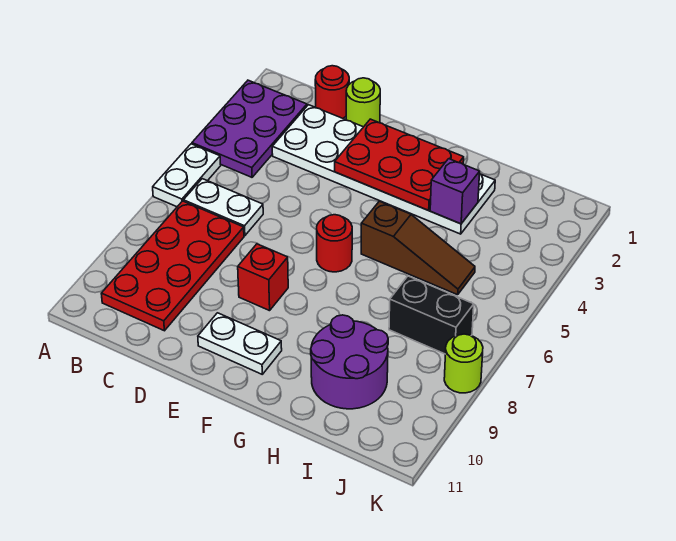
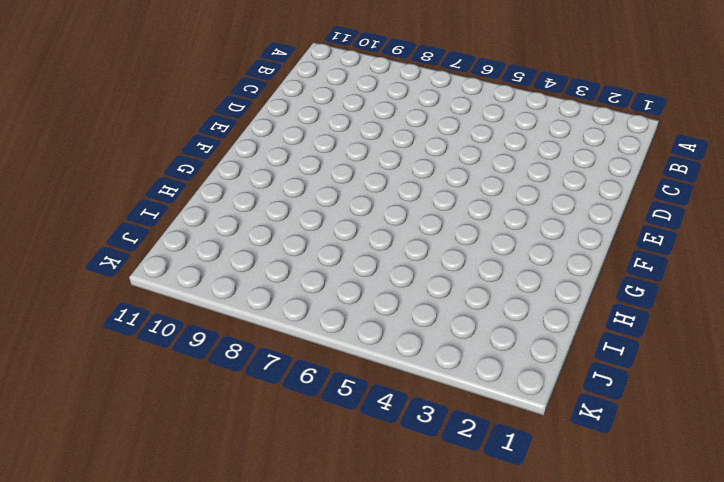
none -> purple plate A2:B4 level 1
none -> white plate A5:A6 level 1
none -> white plate B6:C6 level 1

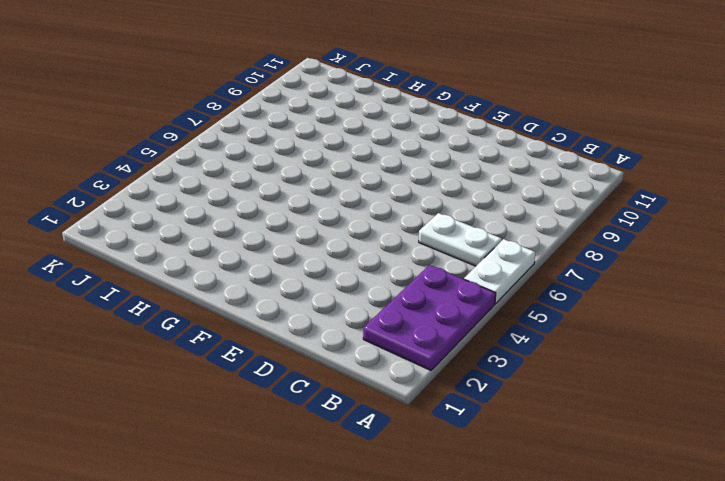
none -> red plate B7:C10 level 1
none -> red round brick C1 level 1
none -> white plate C2:H3 level 1

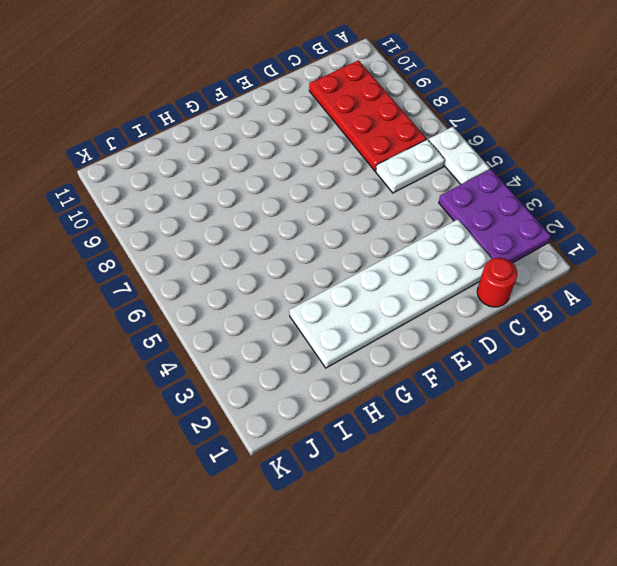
none -> lime round brick D1 level 1
none -> red brick E8 level 1
none -> white plate E10:F10 level 1

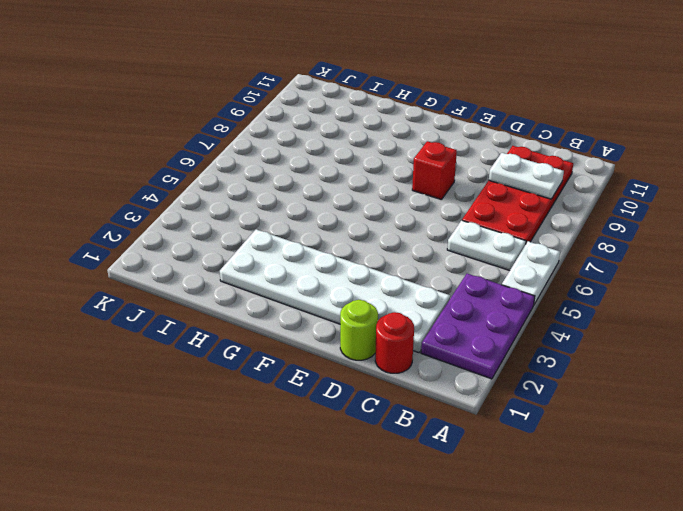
white plate B9:C9 level 2 -> white plate E10:F10 level 1
none -> red round brick F6 level 1
none -> brown slope G5:I5 level 1 top G
none -> purple round brick H9:I10 level 1

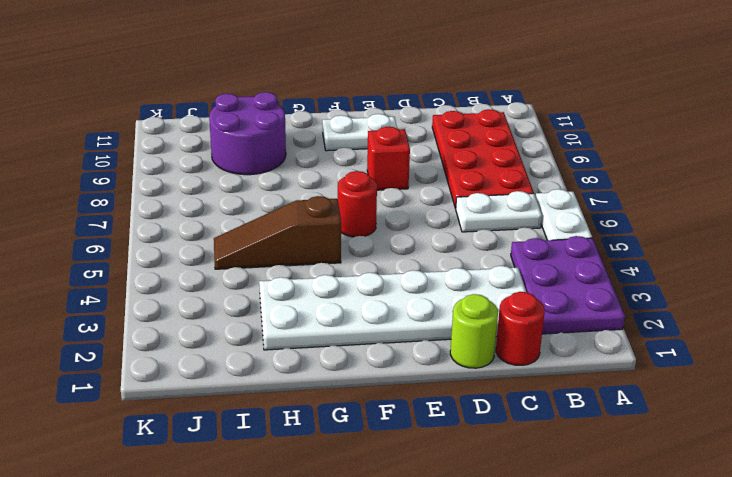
none -> black brick I7:J7 level 1
none -> lime round brick K8 level 1
none -> red plate E2:G3 level 2

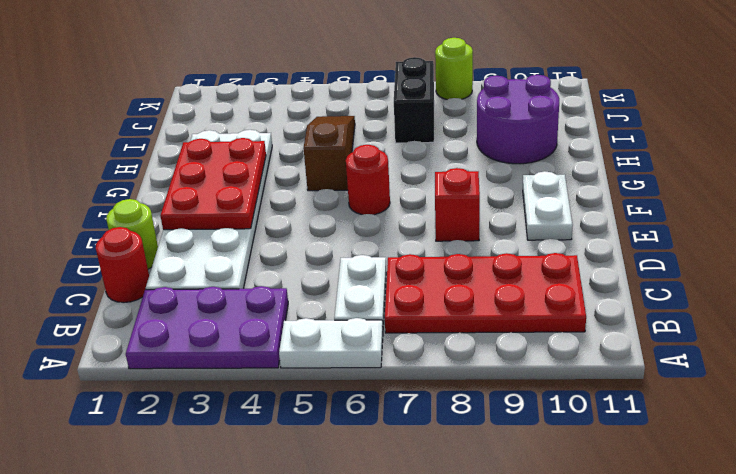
none -> purple brick H3 level 2

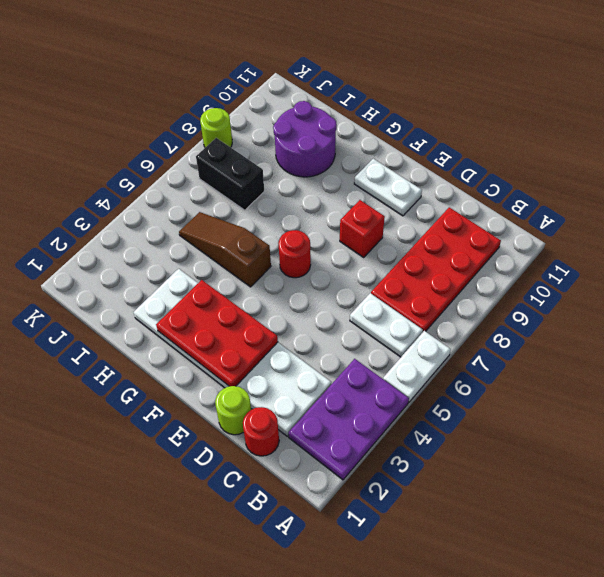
none -> purple brick H3 level 2

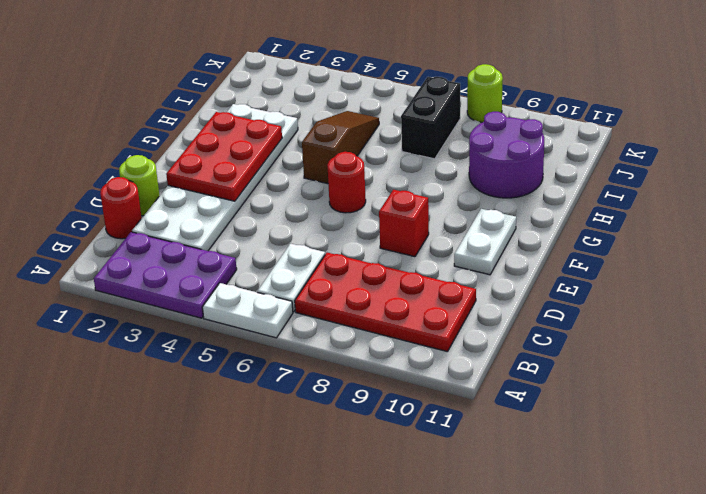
none -> purple brick H3 level 2

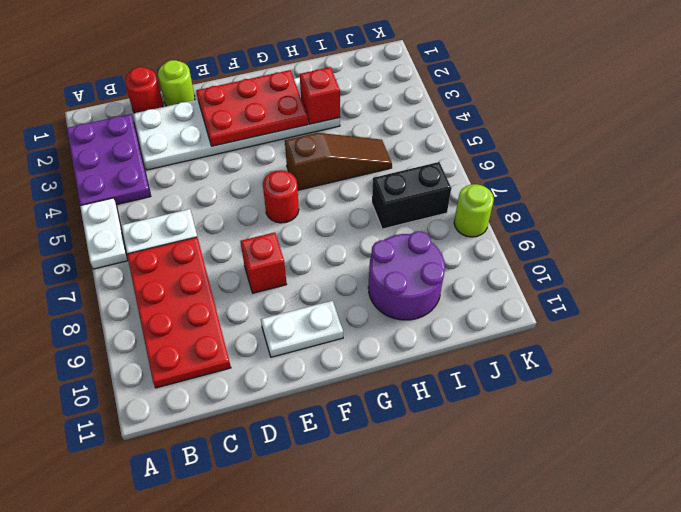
red brick H3 level 2 -> purple brick H3 level 2

